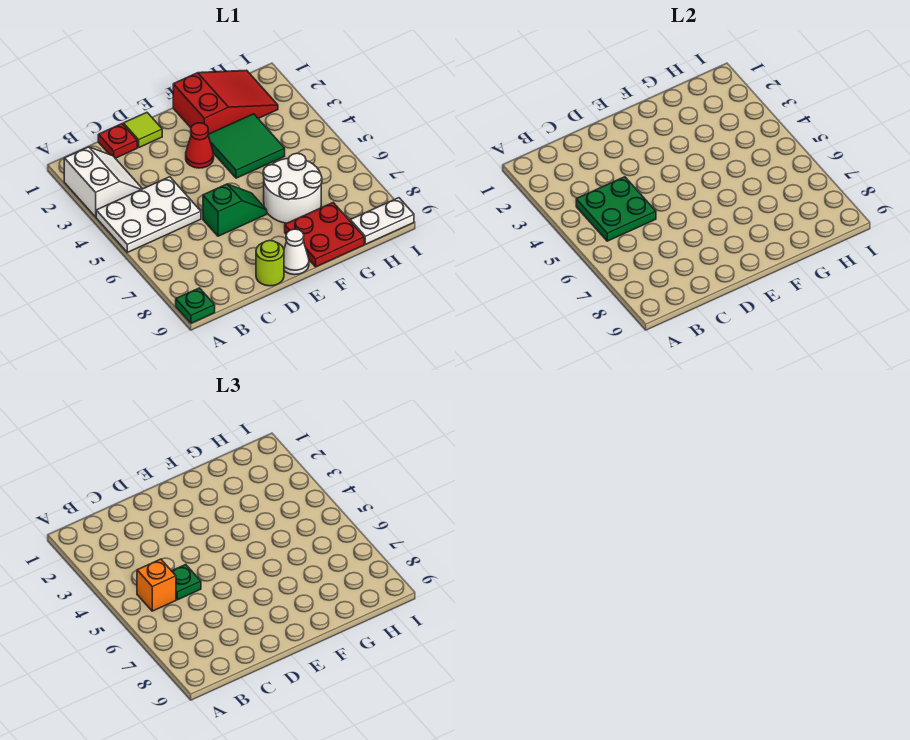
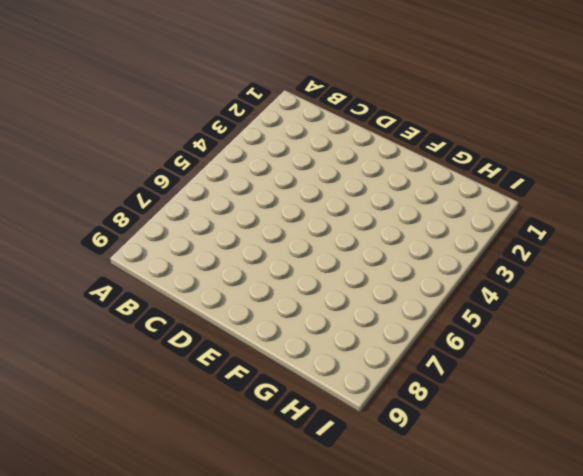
none -> white slope A2:B3 level 1 top A
none -> white plate A4:C5 level 1
none -> green plate A9 level 1

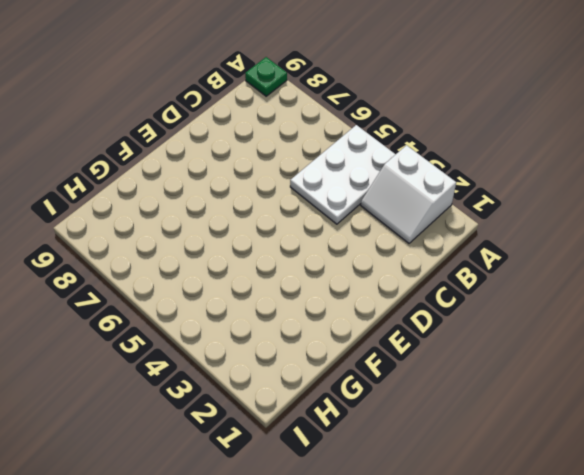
none -> red plate C1 level 1
none -> lime tile D1 level 1
none -> green slope D6:E6 level 1 top D

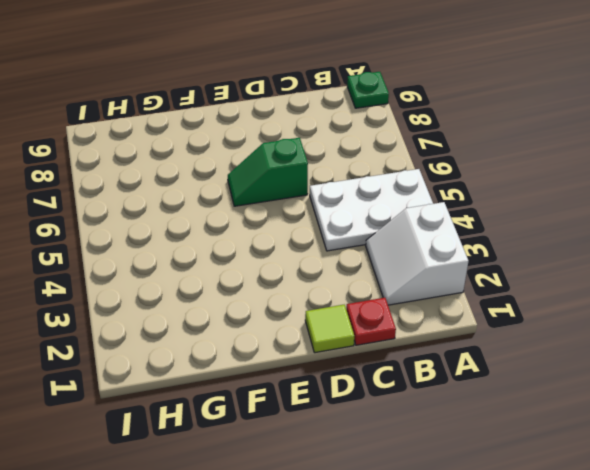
none -> lime round brick D9 level 1
none -> red cone E3 level 1
none -> white cone E9 level 1

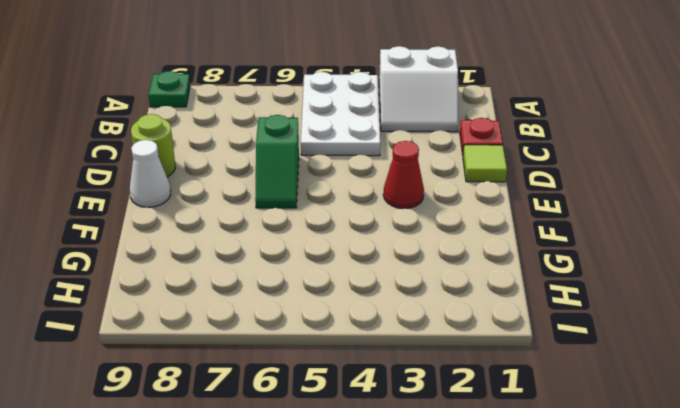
none -> red slope F1:H2 level 1 top F
none -> green tile F3:G4 level 1
none -> white round brick F6:G7 level 1

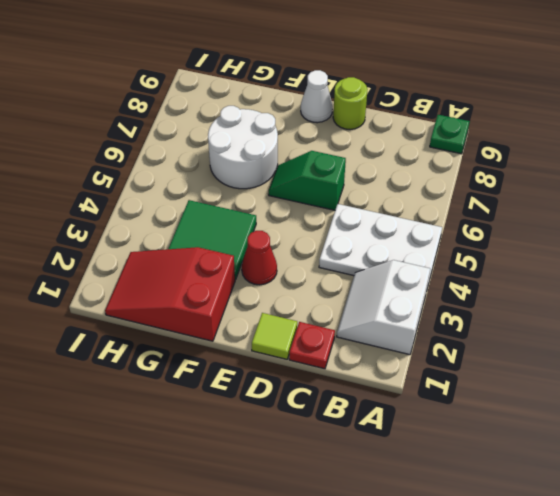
none -> red plate F8:G9 level 1
none -> white plate H9:I9 level 1
none -> green plate B4:C5 level 2

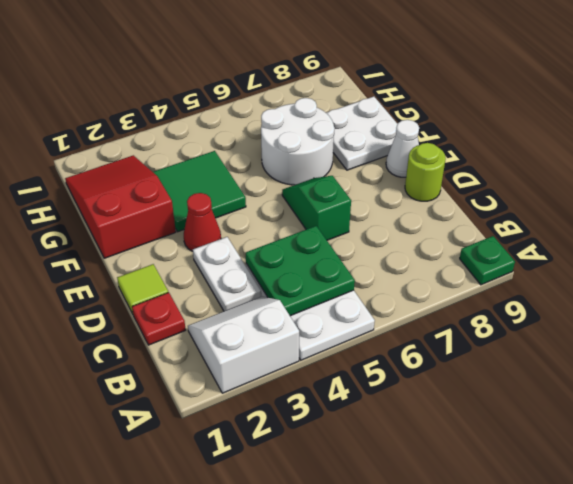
white plate C3:D3 level 1 -> white plate H9:I9 level 1
white plate F8:G9 level 1 -> red plate F8:G9 level 1
none -> orange brick B5 level 3
none -> green plate C5 level 3

